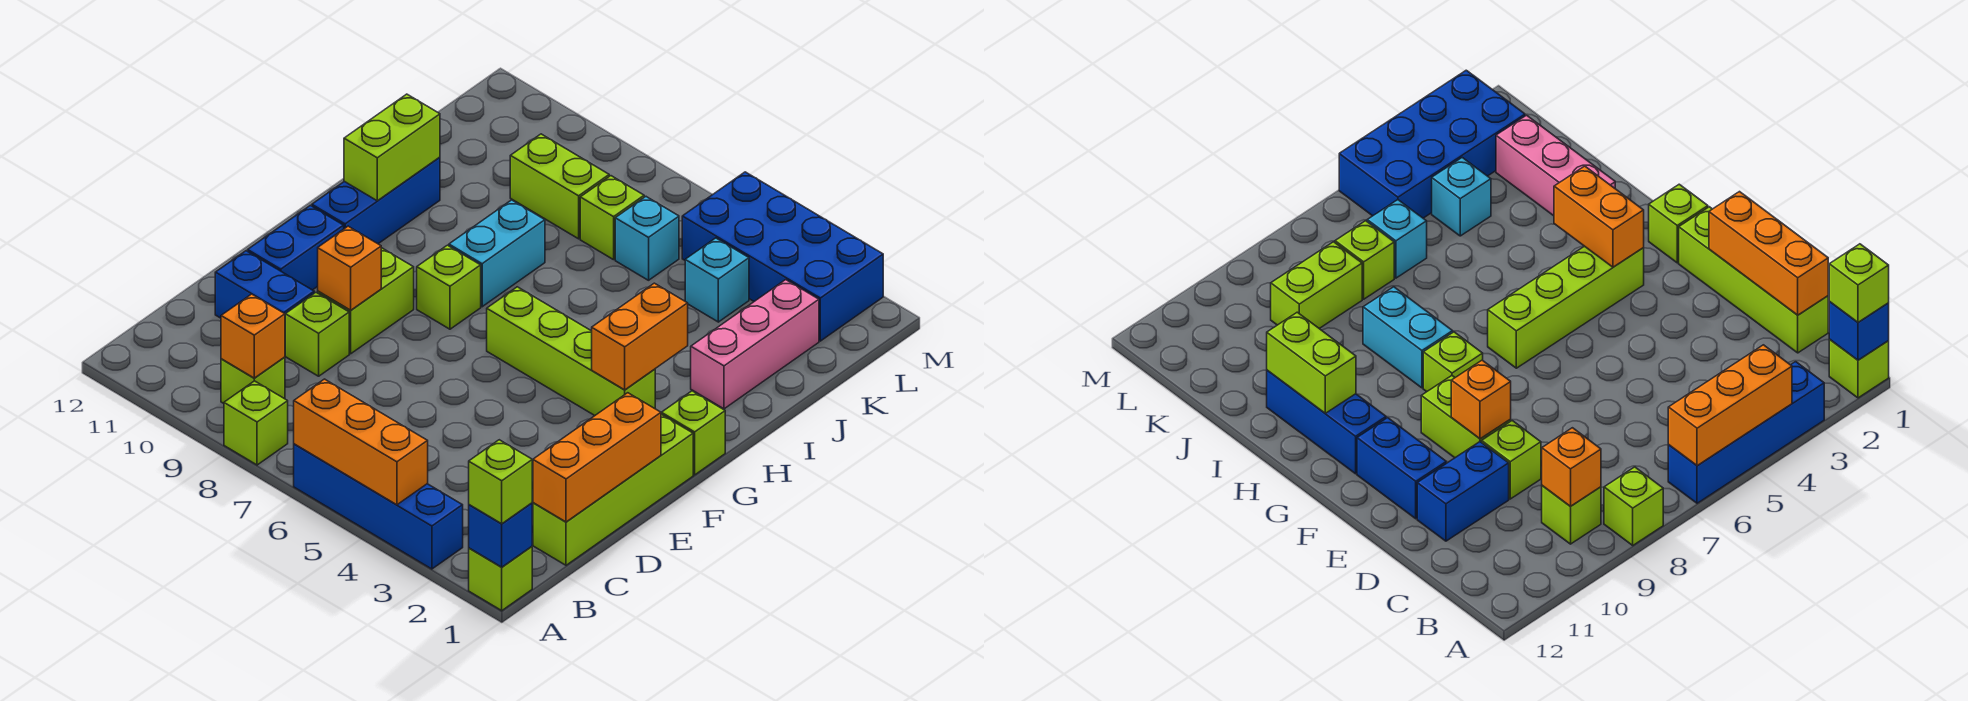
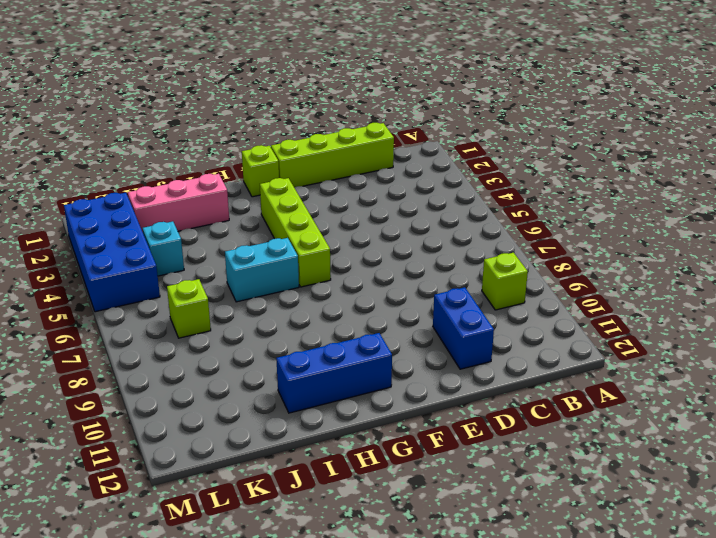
cyan brick H6:I6 level 1 -> cyan brick H8:I8 level 1
none -> lime brick A1 level 1
none -> blue brick A3:A6 level 1
none -> lime brick A8 level 1

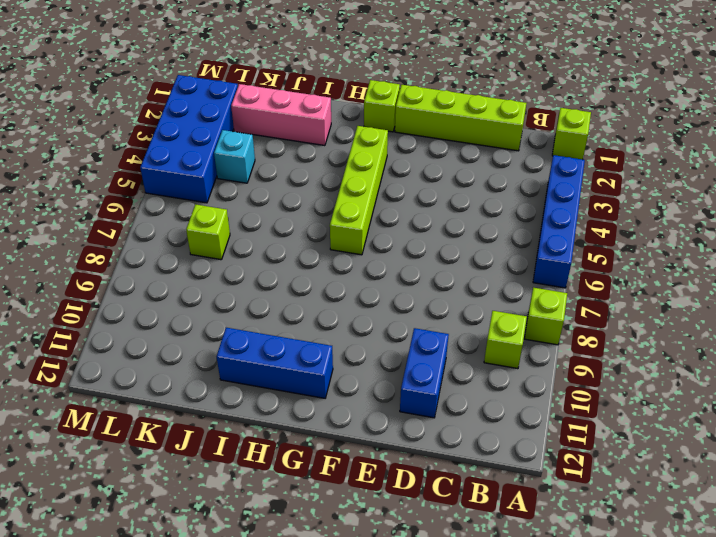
none -> lime brick D9 level 1
none -> lime brick E9:F9 level 1
none -> blue brick E11:F11 level 1

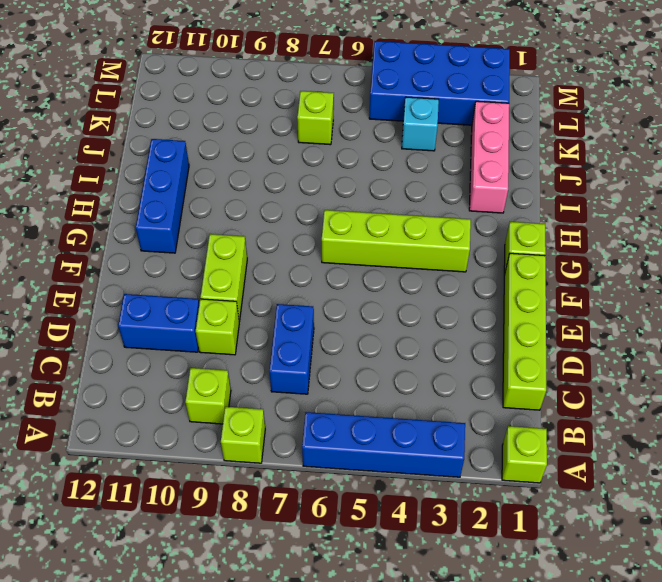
blue brick C7:D7 level 1 -> blue brick E11:F11 level 1
none -> lime brick G8 level 1
none -> cyan brick H8:I8 level 1
none -> cyan brick K6 level 1

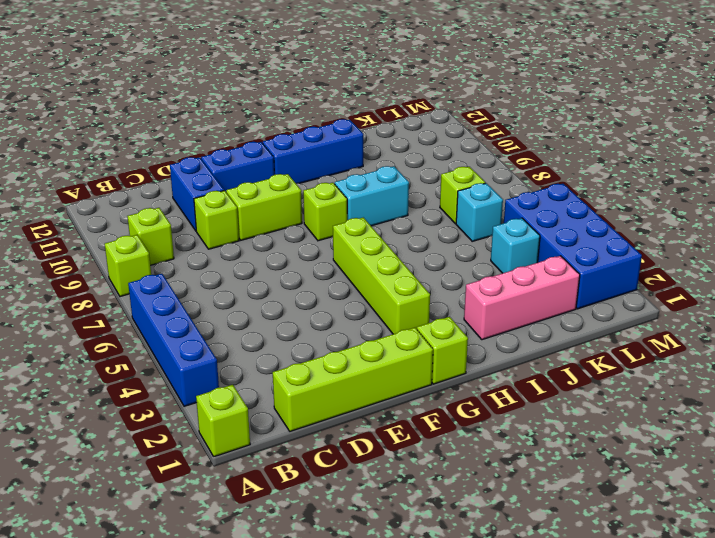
none -> lime brick K8:K9 level 1
none -> blue brick A1 level 2
none -> orange brick A4:A6 level 2

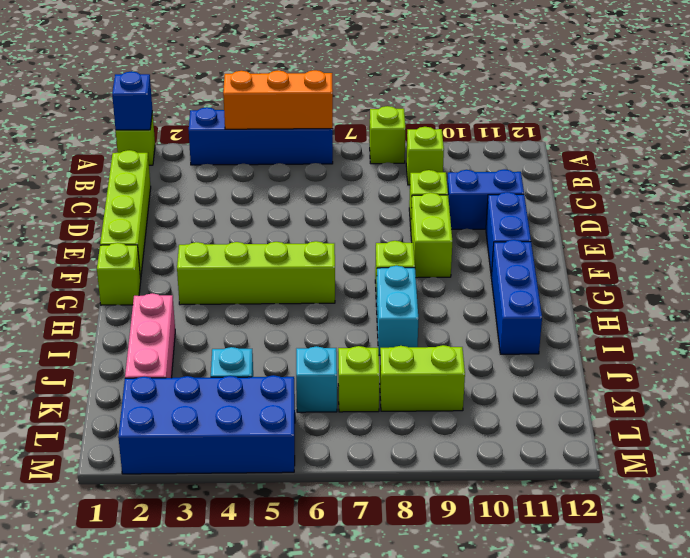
none -> orange brick B9 level 2
none -> orange brick C1:E1 level 2
none -> orange brick E9 level 2

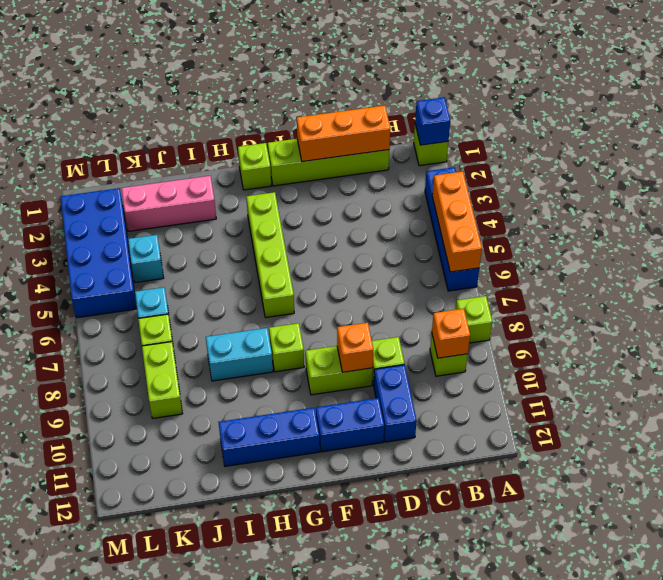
none -> orange brick G3:H3 level 2
none -> lime brick H11:I11 level 2
none -> lime brick A1 level 3

